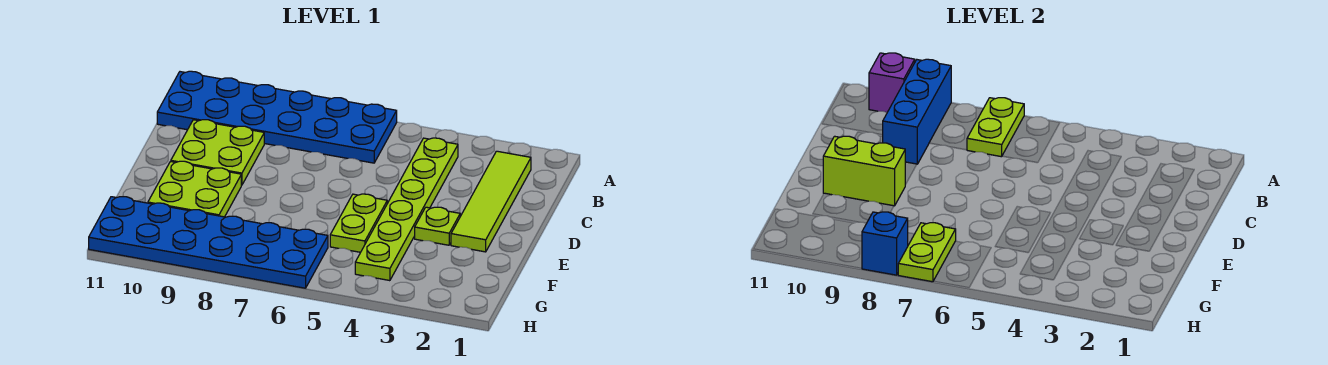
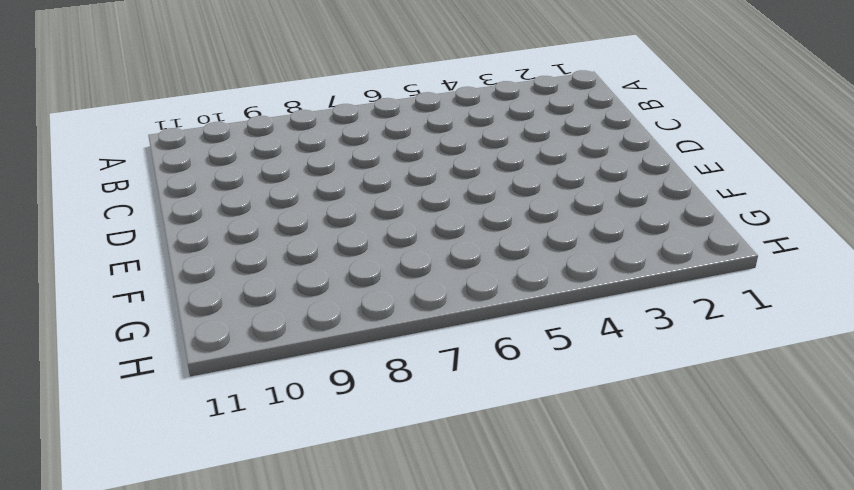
none -> blue plate A6:B11 level 1
none -> lime tile B2:E2 level 1
none -> lime plate B4:G4 level 1

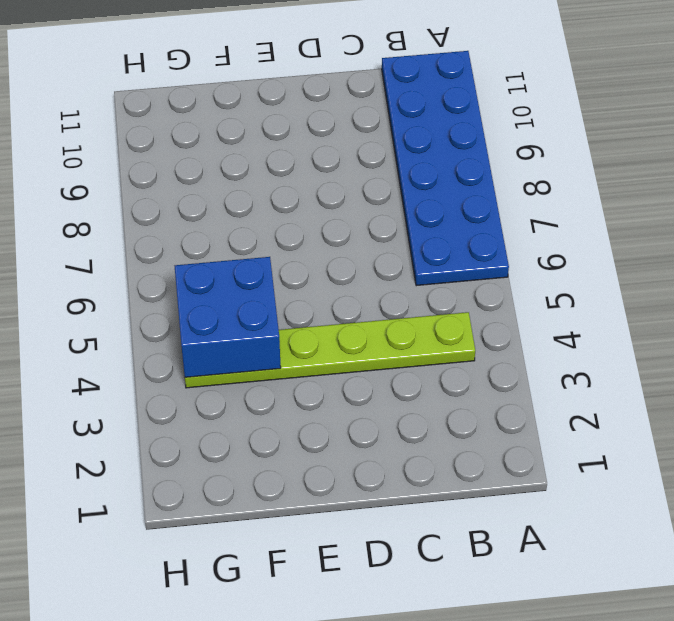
blue brick F4:G5 level 2 -> none
none -> lime tile B2:E2 level 1
none -> lime plate C9:D10 level 1
none -> lime plate E3 level 1

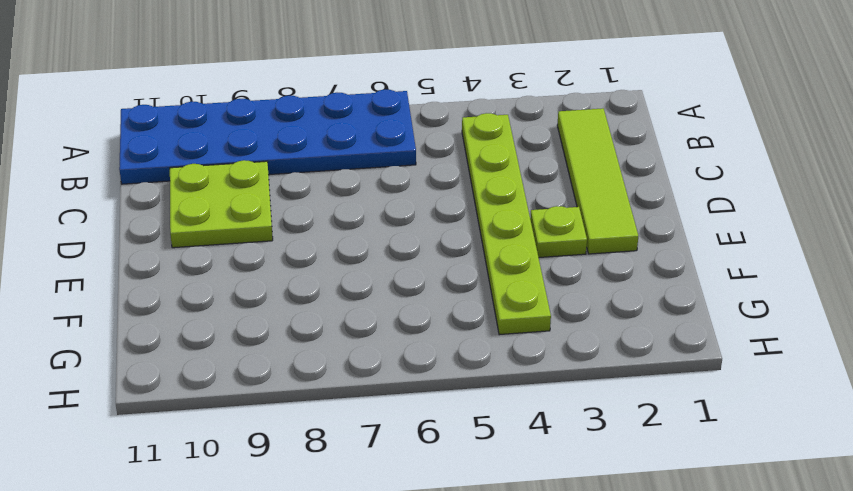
none -> lime plate E5:F5 level 1
none -> lime plate E9:F10 level 1
none -> blue plate G6:H11 level 1

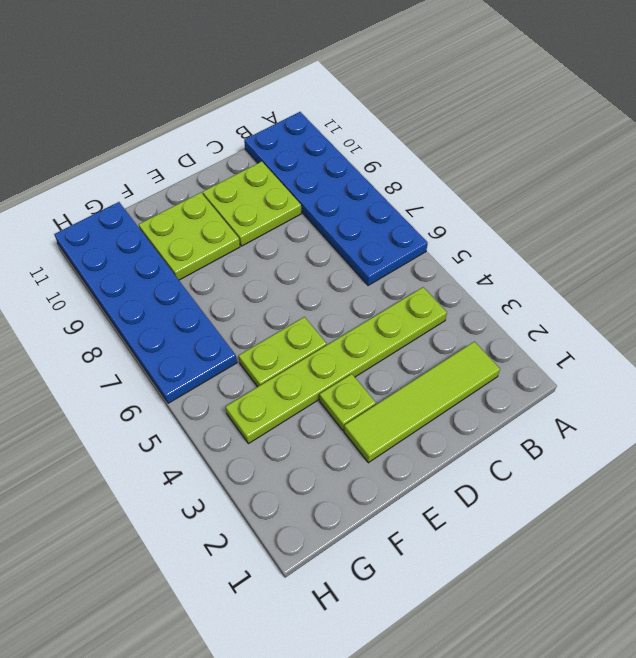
none -> lime plate A7:B7 level 2
none -> blue brick A9:C9 level 2
none -> purple brick A10 level 2

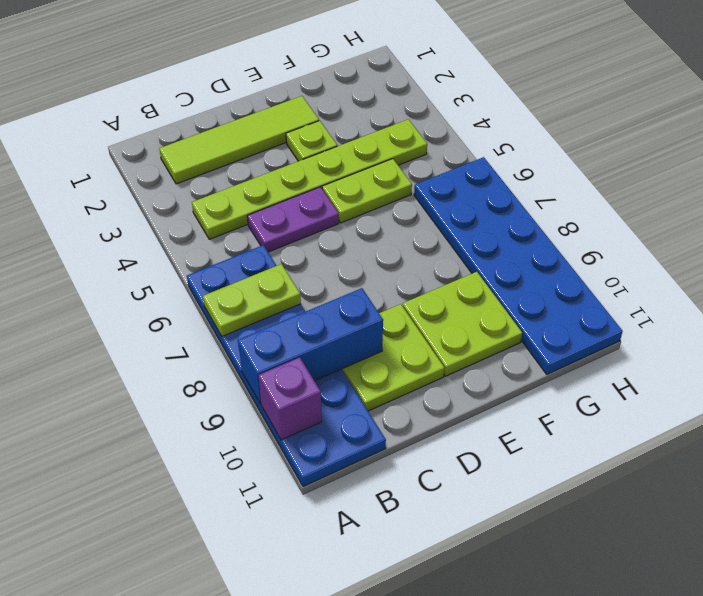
purple plate C5:D5 level 1 -> none
none -> lime brick E9:E10 level 2
none -> lime plate G7:H7 level 2
none -> blue brick H8 level 2

